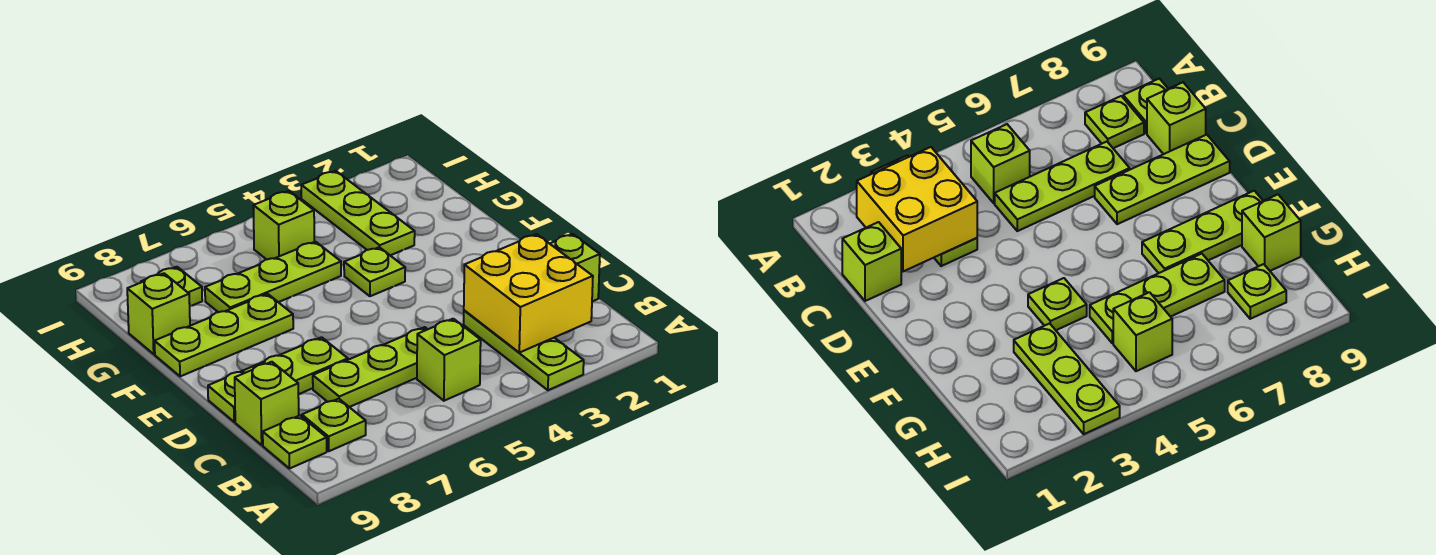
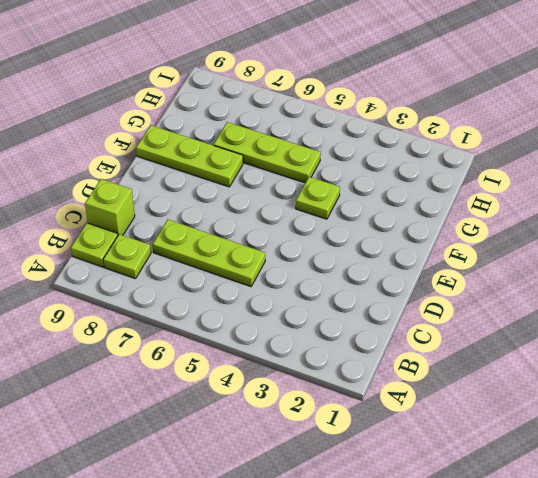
none -> lime plate A3:C3 level 1
none -> lime brick B5 level 1
none -> lime brick C1 level 1

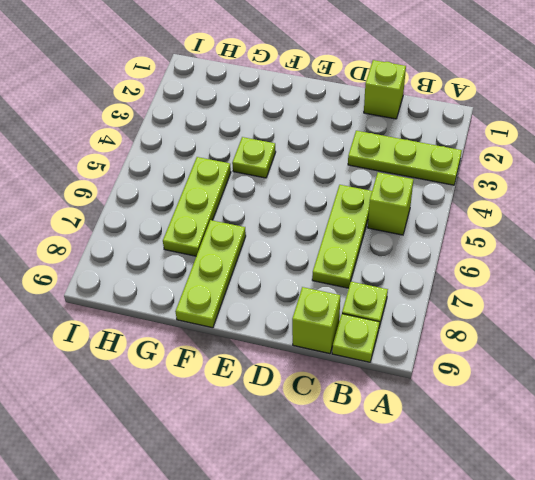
none -> lime plate D7:D9 level 1
none -> lime plate G3:I3 level 1
none -> lime brick G9 level 1

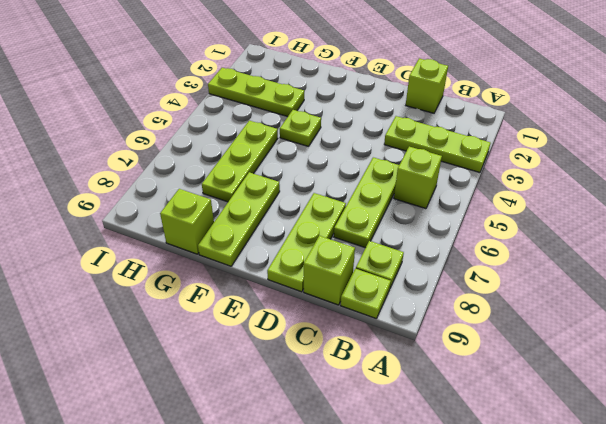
none -> lime brick H5 level 1
none -> lime plate H8 level 1
none -> yellow brick B2:C3 level 2

